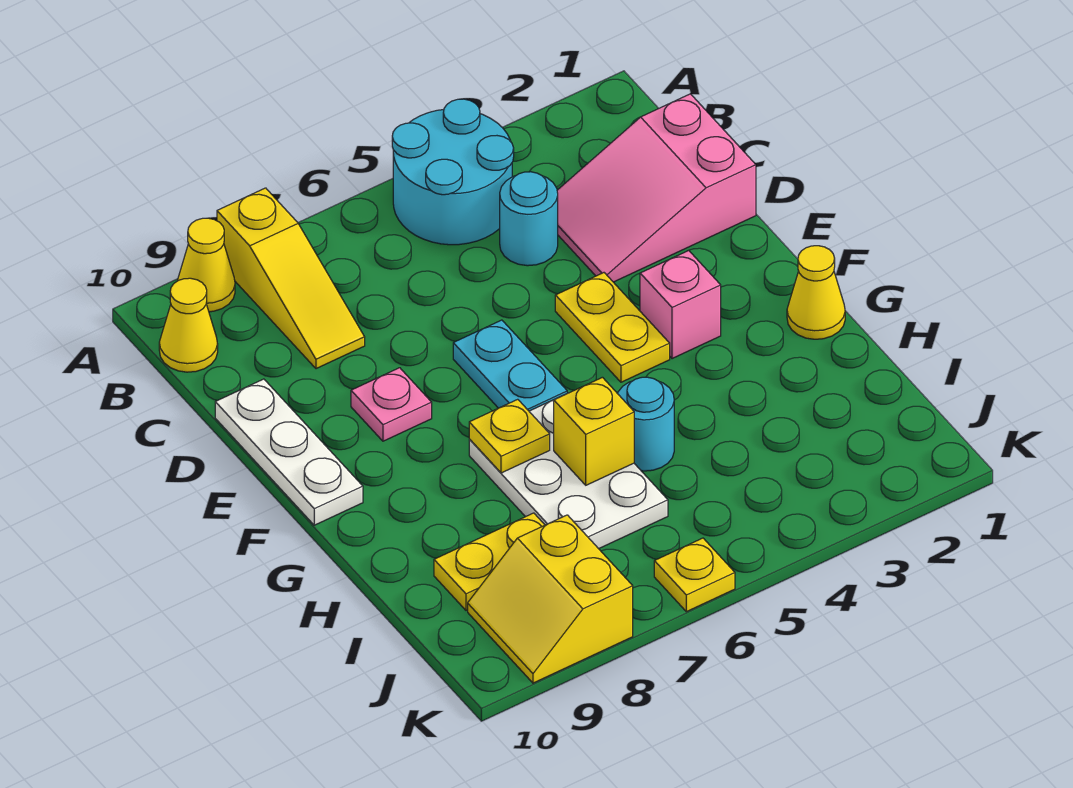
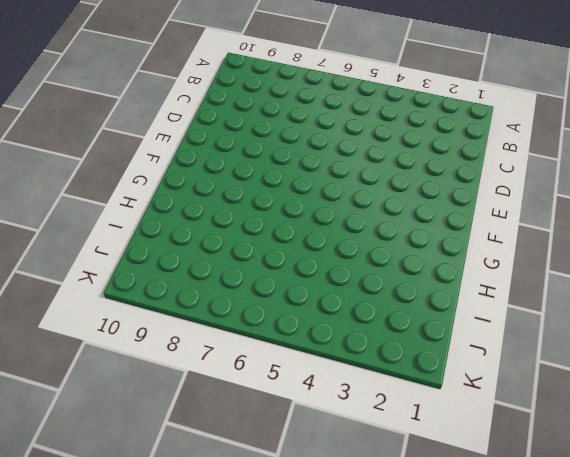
none -> cyan round brick A4:B5 level 1
none -> yellow slope A8:C8 level 1 top A
none -> yellow cone A9 level 1

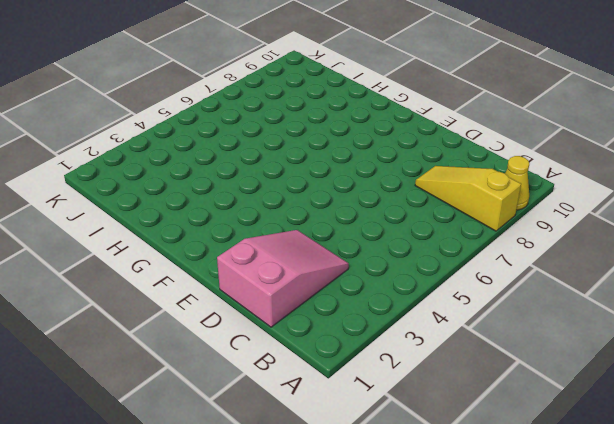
none -> cyan round brick A4:B5 level 1
none -> yellow cone B10 level 1
none -> cyan round brick C4 level 1

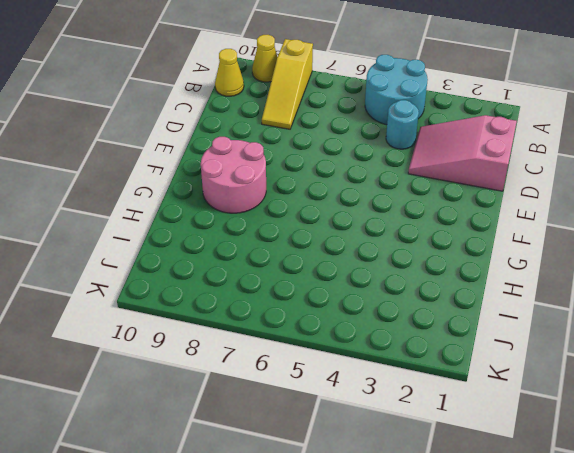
pink round brick F8:G9 level 1 -> none
none -> white plate D10:F10 level 1
none -> yellow plate E4:F4 level 1
none -> cyan plate E6:F6 level 1

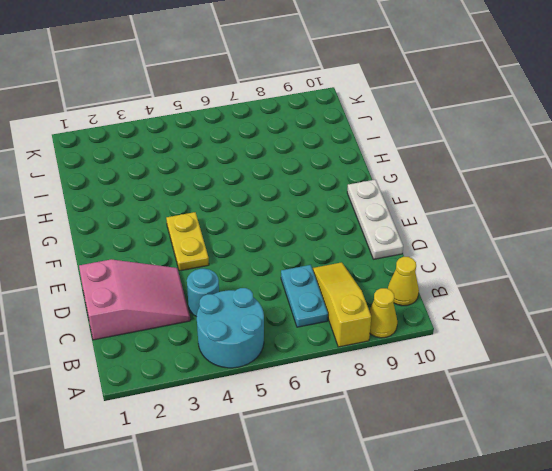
cyan plate B7:C7 level 1 -> cyan plate E6:F6 level 1
none -> pink plate E8 level 1
none -> pink brick F3 level 1
none -> yellow cone G1 level 1

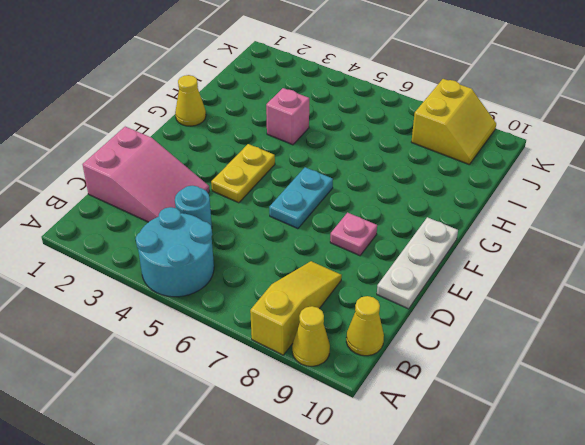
pink brick H4 level 1 -> pink brick F3 level 1
none -> white plate G6:I7 level 1
none -> cyan round brick H5 level 1
none -> yellow plate I8:I9 level 1

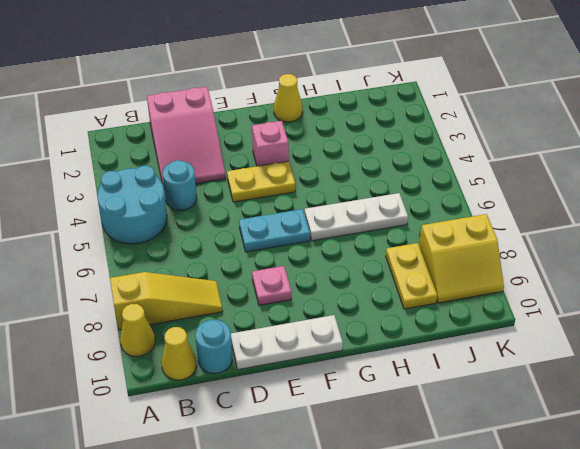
cyan round brick C10 level 1 -> cyan round brick H5 level 1
white plate G6:I6 level 1 -> white plate G6:I7 level 1
none -> yellow plate K6 level 1
none -> yellow plate G7 level 2
none -> yellow brick H6 level 2

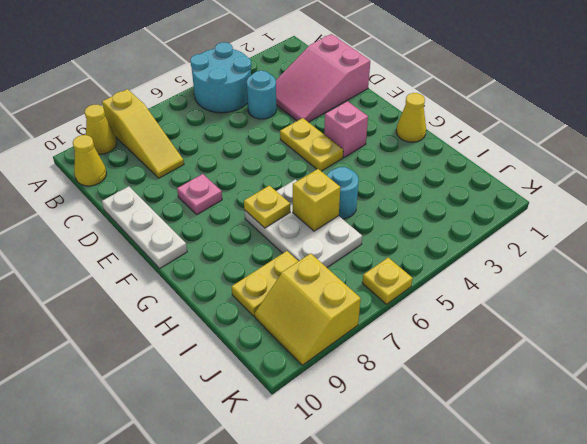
none -> cyan plate E6:F6 level 1

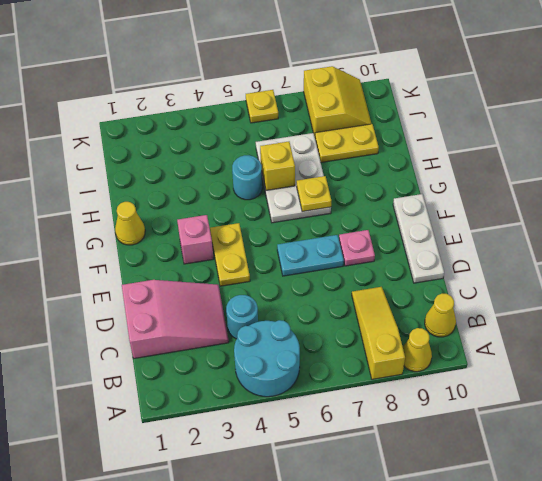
cyan plate E6:E7 level 1 -> cyan plate E6:F6 level 1

